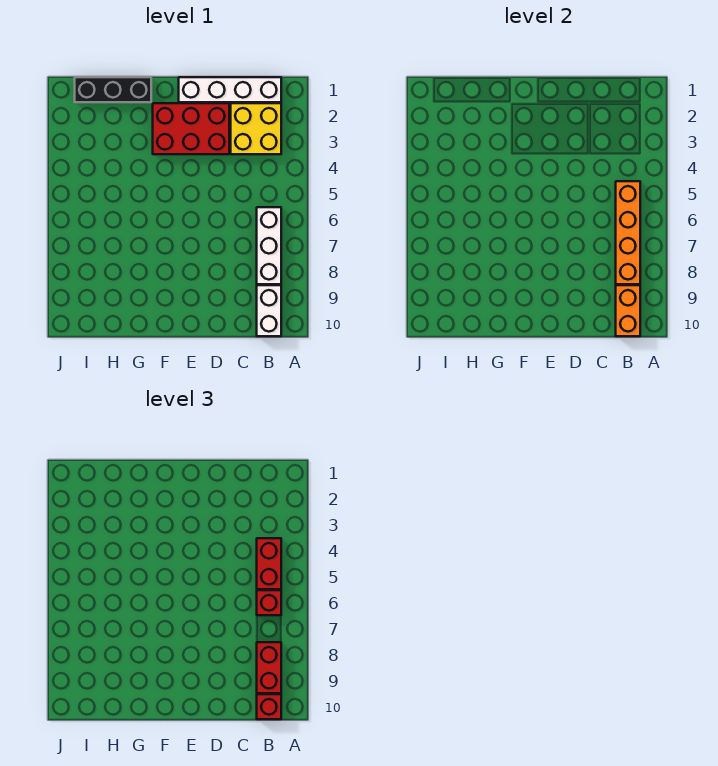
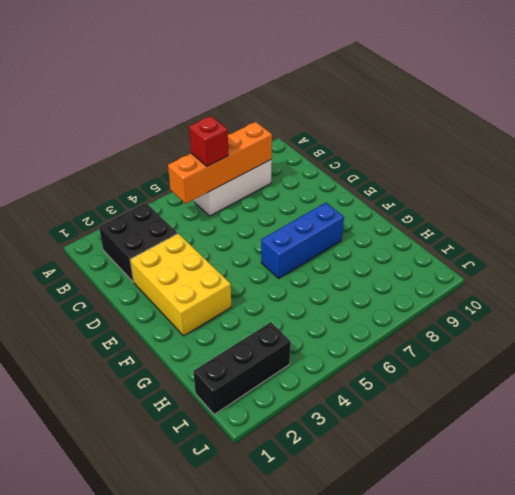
black brick B2:C3 level 1 -> yellow brick B2:C3 level 1
yellow brick D2:F3 level 1 -> red brick D2:F3 level 1
blue brick F6:F8 level 1 -> none
black brick I1:I3 level 1 -> black brick G1:I1 level 1
none -> white brick B1:E1 level 1
none -> white brick B9:B10 level 1
none -> orange brick B9:B10 level 2

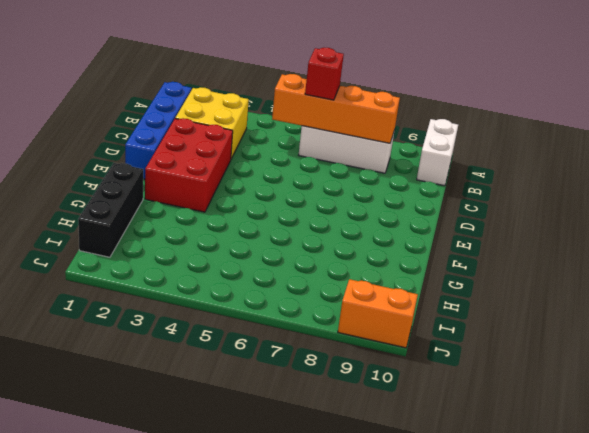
white brick A10:B10 level 1 -> white brick B9:B10 level 1
blue brick B1:E1 level 1 -> white brick B1:E1 level 1
orange brick J9:J10 level 1 -> orange brick B9:B10 level 2
none -> red brick B4:B5 level 3
none -> red brick B8:B9 level 3
none -> red brick B10 level 3

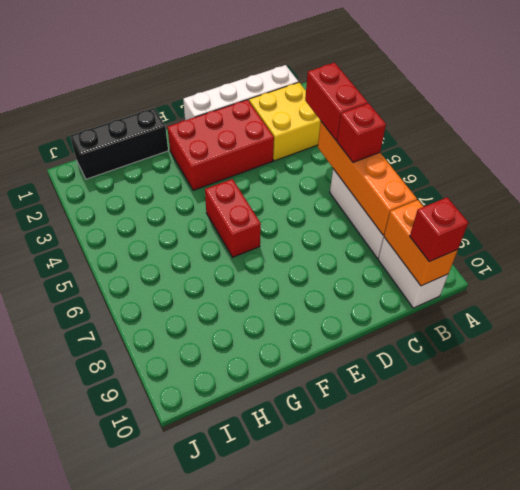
red brick F5:F6 level 1 -> red brick B8:B9 level 3

